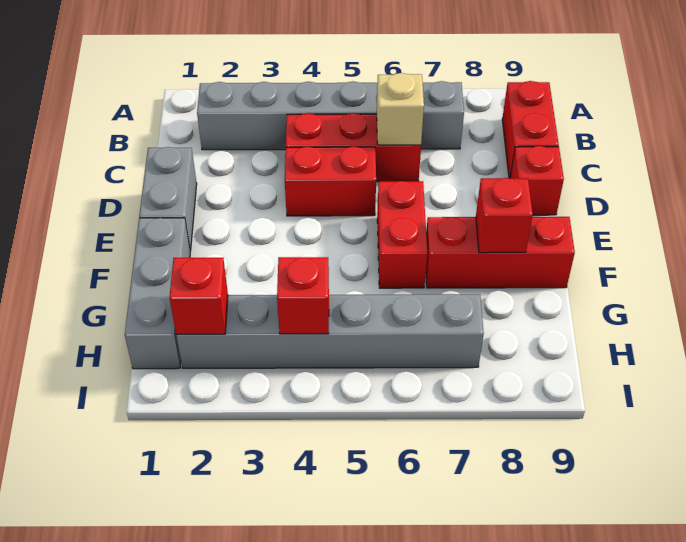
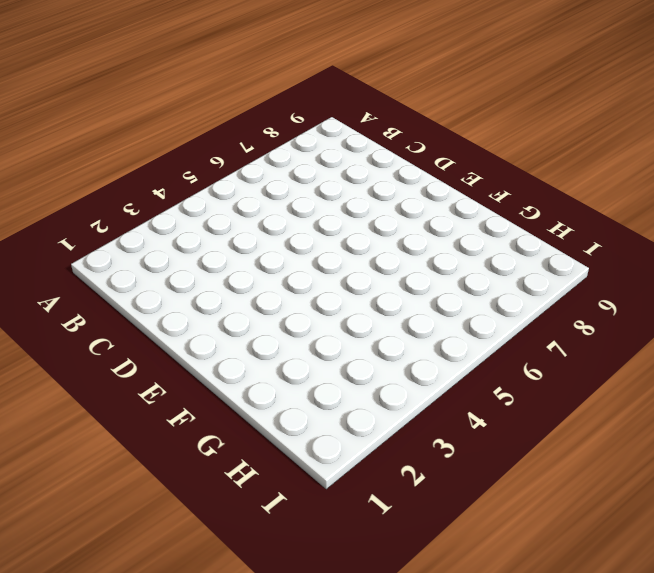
none -> grey brick B2:B7 level 1
none -> red brick B9:C9 level 1
none -> red brick C4:C6 level 1

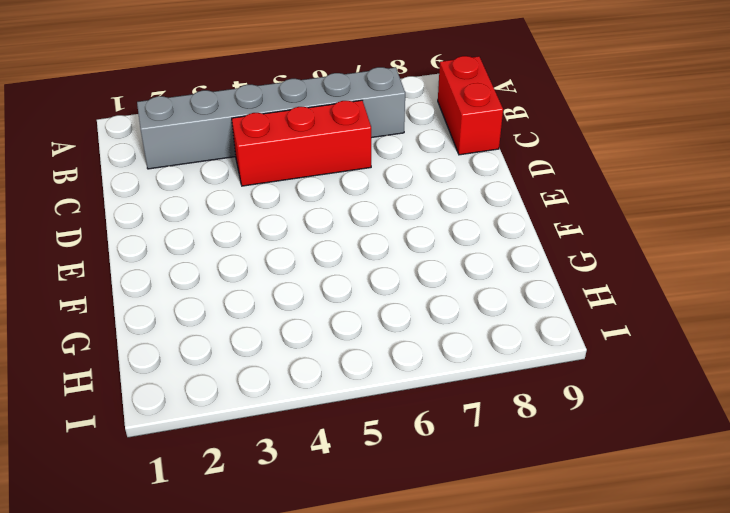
none -> grey brick D1:E1 level 1
none -> red brick D4:D5 level 1
none -> red brick D9 level 1

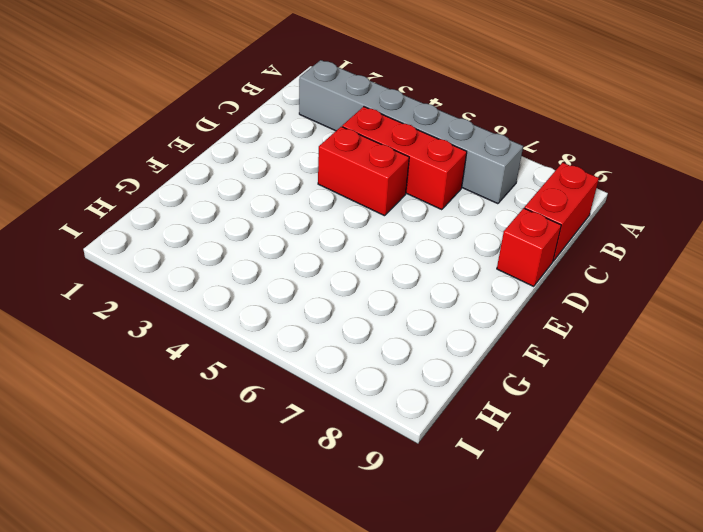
none -> grey brick D1:E1 level 1
none -> red brick E6:F6 level 1
none -> grey brick F1:H1 level 1

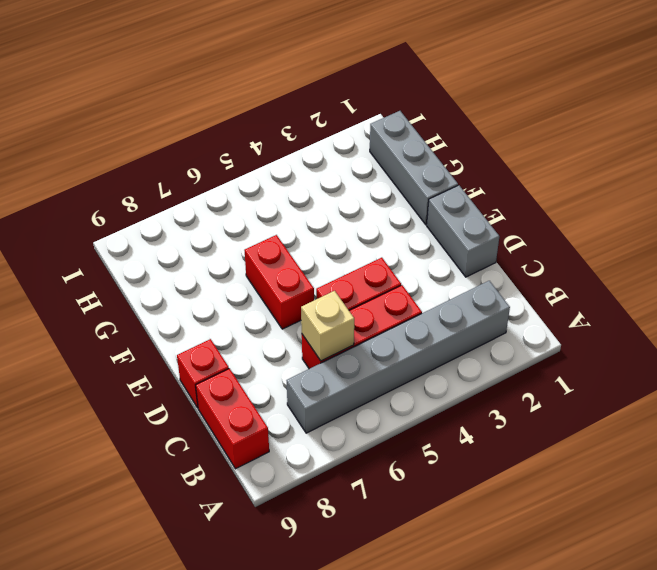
none -> red brick F7:F9 level 1
none -> grey brick H2:H7 level 1
none -> red brick F8 level 2

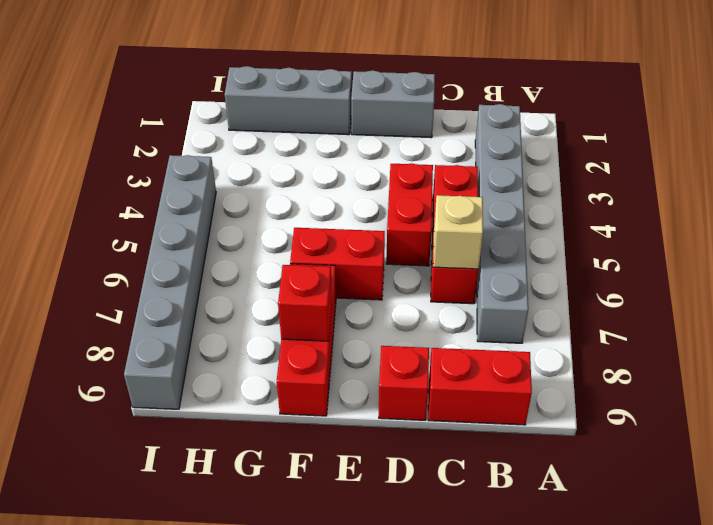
grey brick I4:I9 level 1 -> grey brick H2:H7 level 1
none -> red brick H2 level 2
none -> red brick H4 level 2

